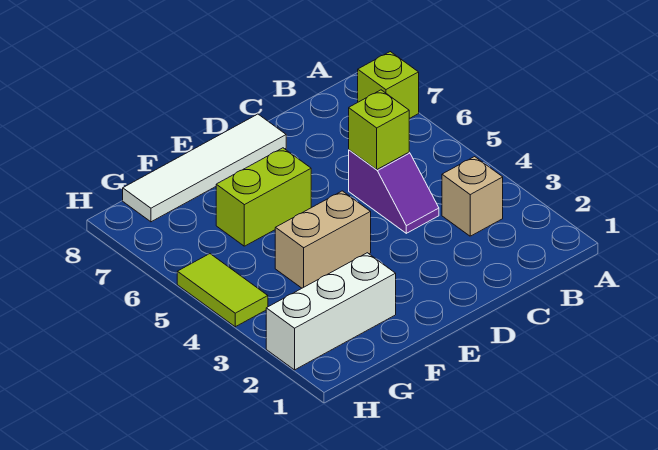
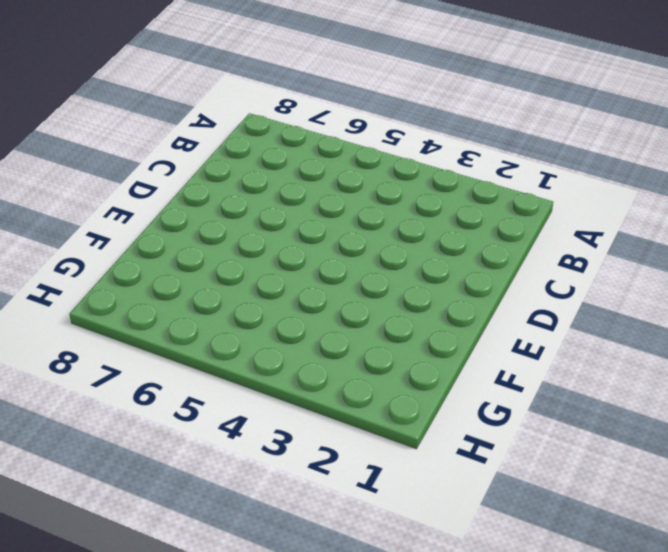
none -> lime brick A7 level 1
none -> tan brick B3 level 1

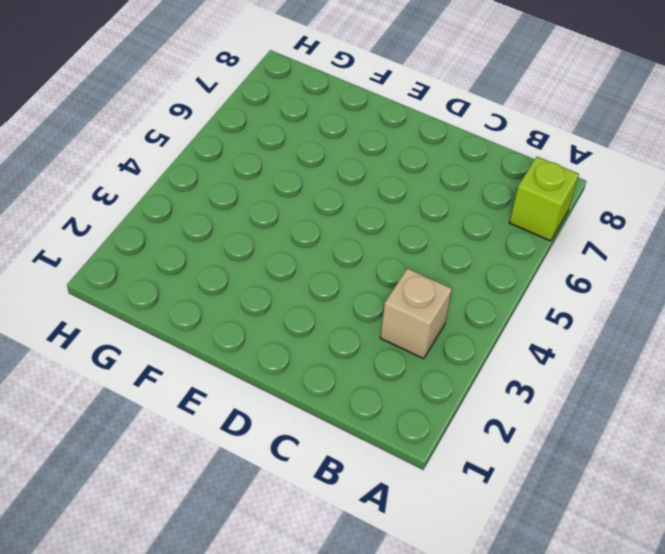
none -> purple slope C4:C5 level 1 top 5
none -> white tile D8:G8 level 1

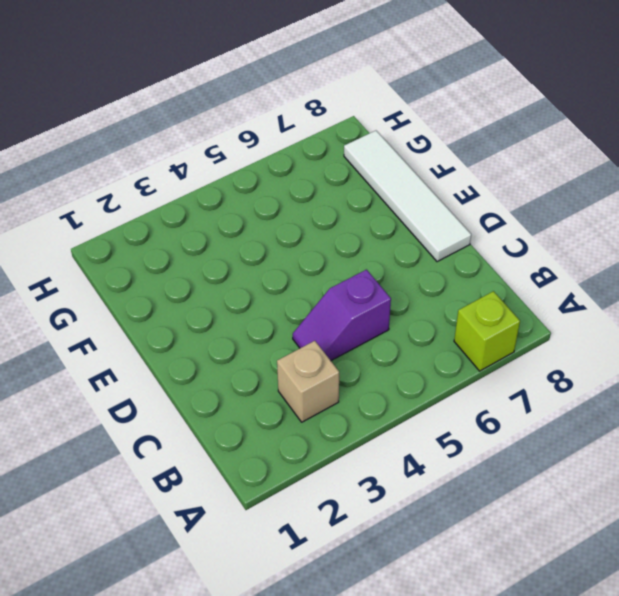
none -> tan brick E4:F4 level 1
none -> lime brick E6:F6 level 1

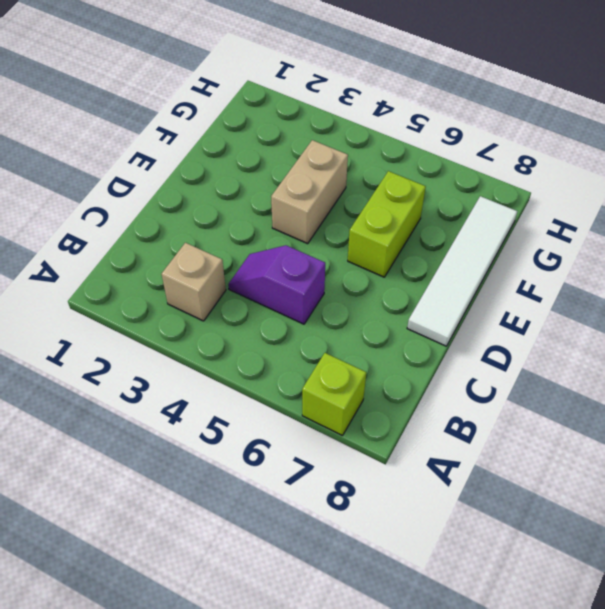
none -> white brick F2:H2 level 1
none -> lime tile H4:H5 level 1

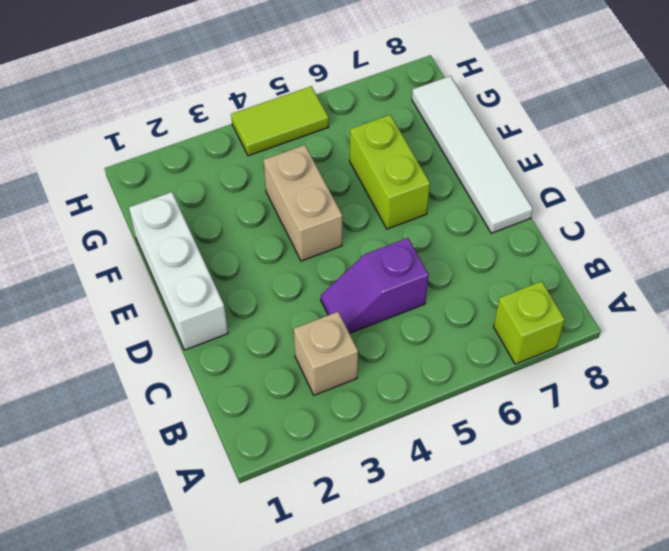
white brick D1:F1 level 1 -> white brick F2:H2 level 1
none -> lime brick C5 level 2

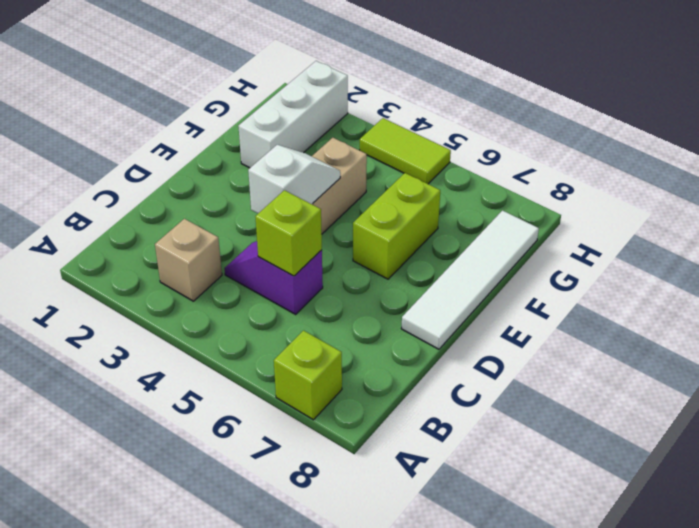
white slope D4:E4 level 2 top D -> none

